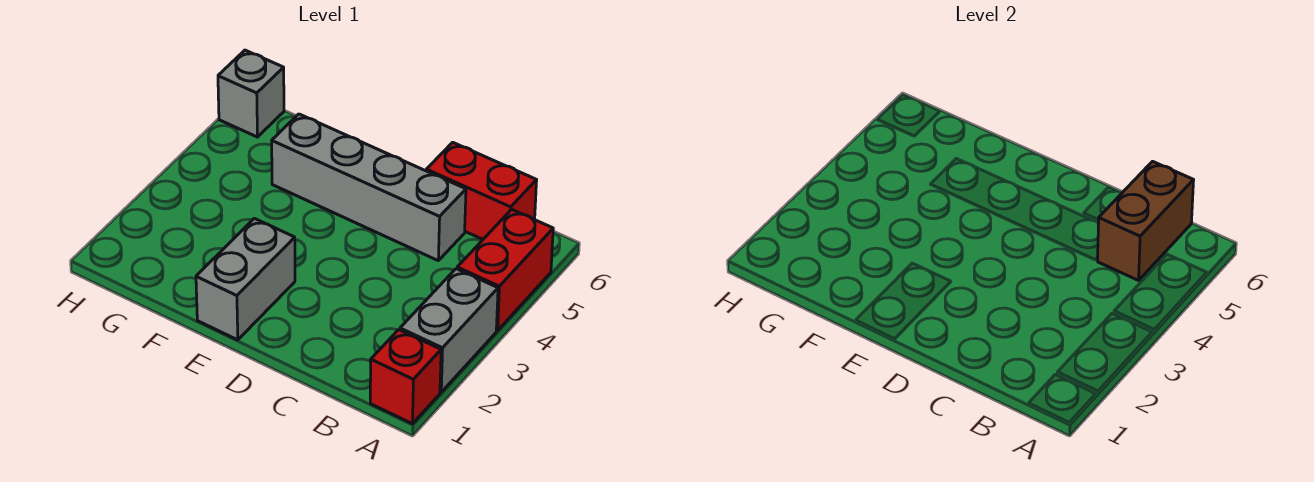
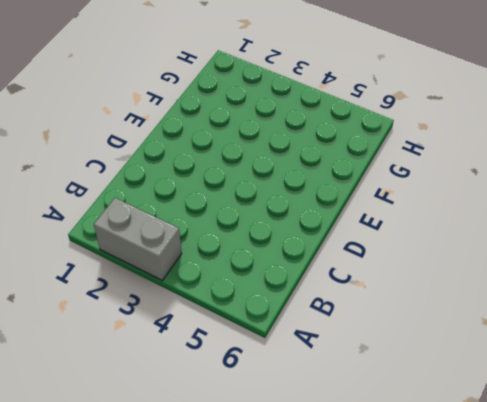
none -> red brick A1 level 1
none -> red brick A4:A5 level 1

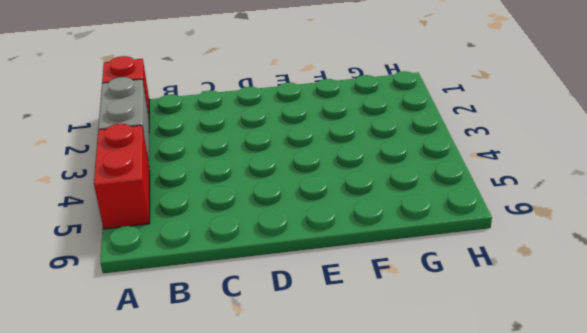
none -> red brick B6:C6 level 1
none -> grey brick C5:F5 level 1

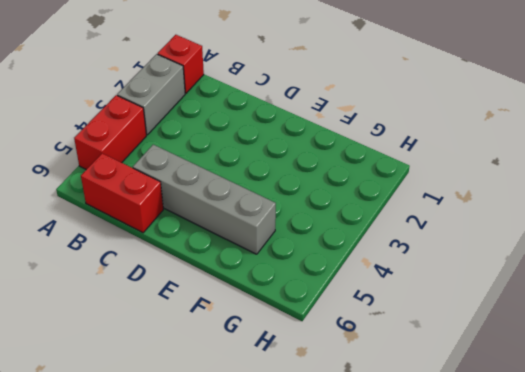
none -> grey brick E1:E2 level 1
none -> grey brick H6 level 1

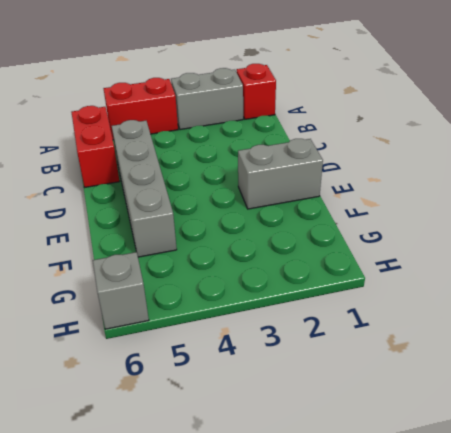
none -> brown brick B5:B6 level 2

